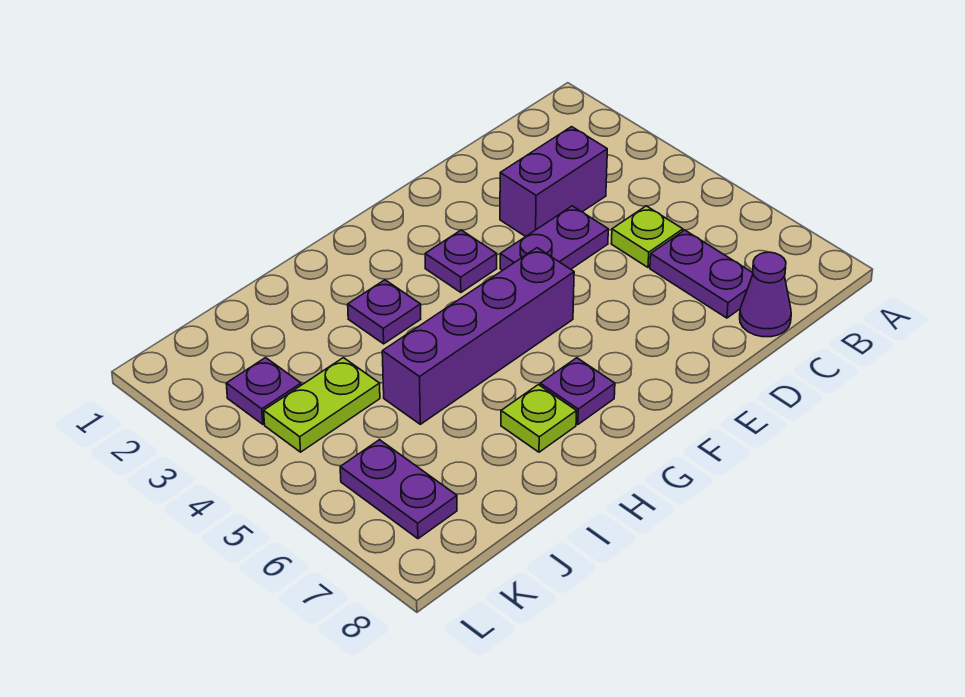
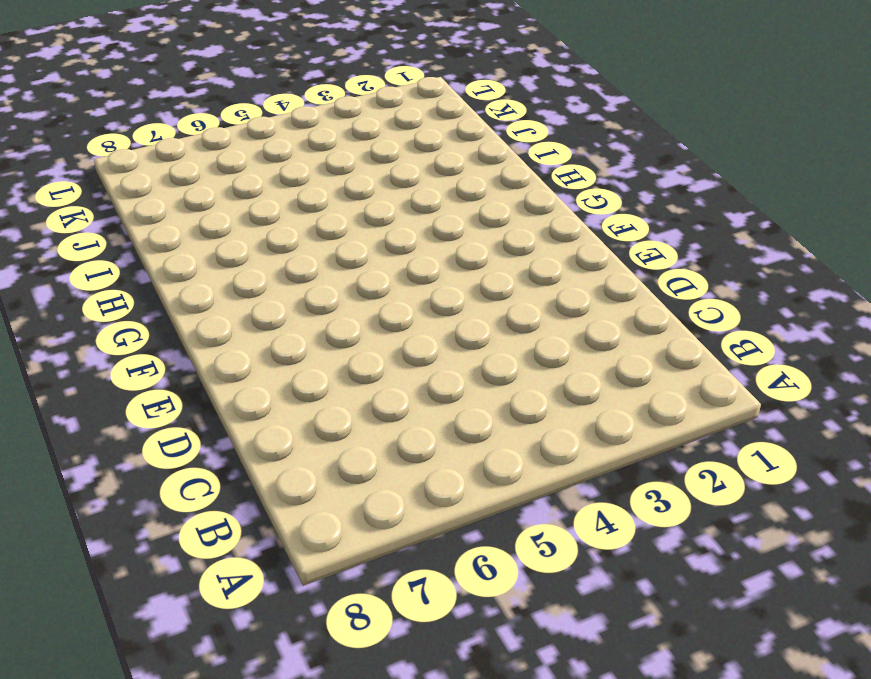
none -> purple brick C3:D3 level 1
none -> lime plate C5 level 1
none -> purple plate C6:C7 level 1

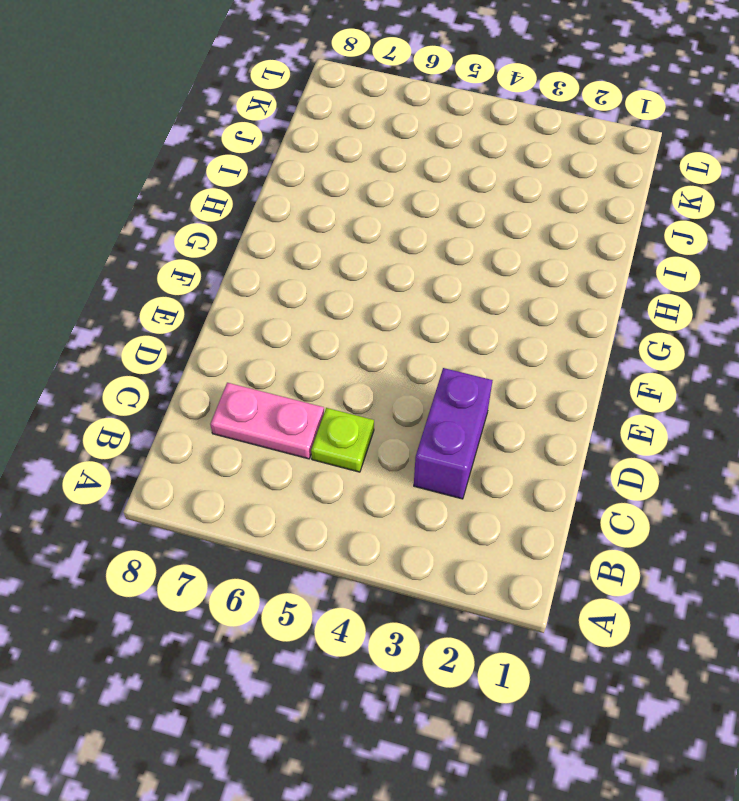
pink plate C6:C7 level 1 -> purple plate C6:C7 level 1
none -> purple cone C8 level 1
none -> purple plate D4:E4 level 1
none -> purple plate F3 level 1

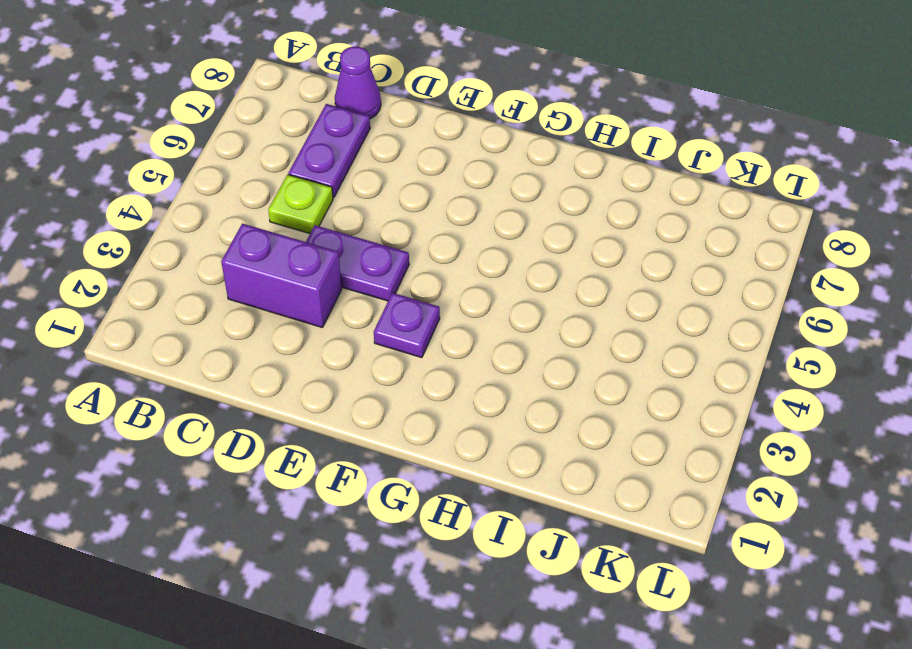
none -> purple brick F5:I5 level 1
none -> purple plate G7 level 1
none -> purple plate H3 level 1

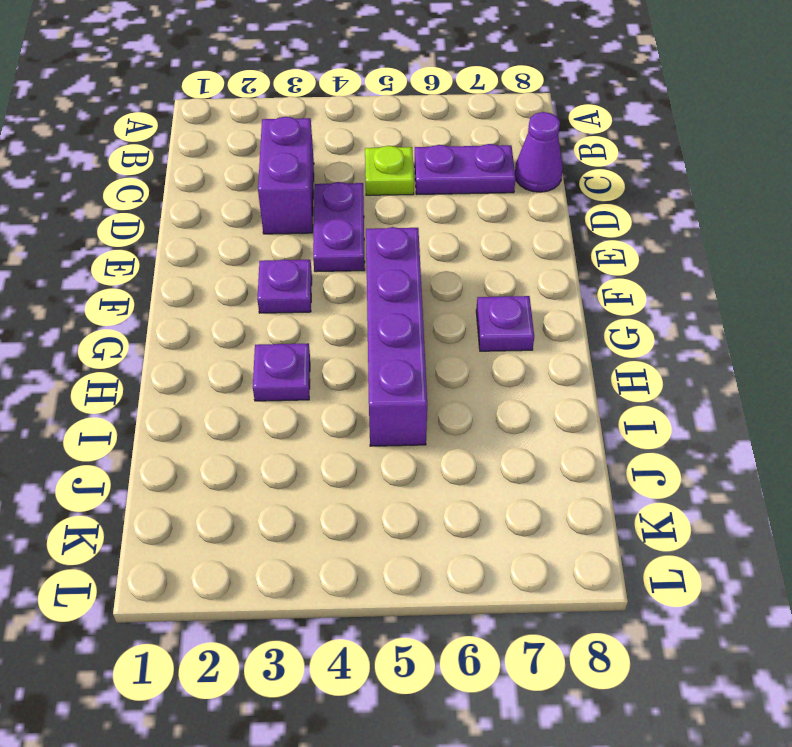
none -> lime plate H7 level 1
none -> lime plate J4:K4 level 1
none -> purple plate K3 level 1

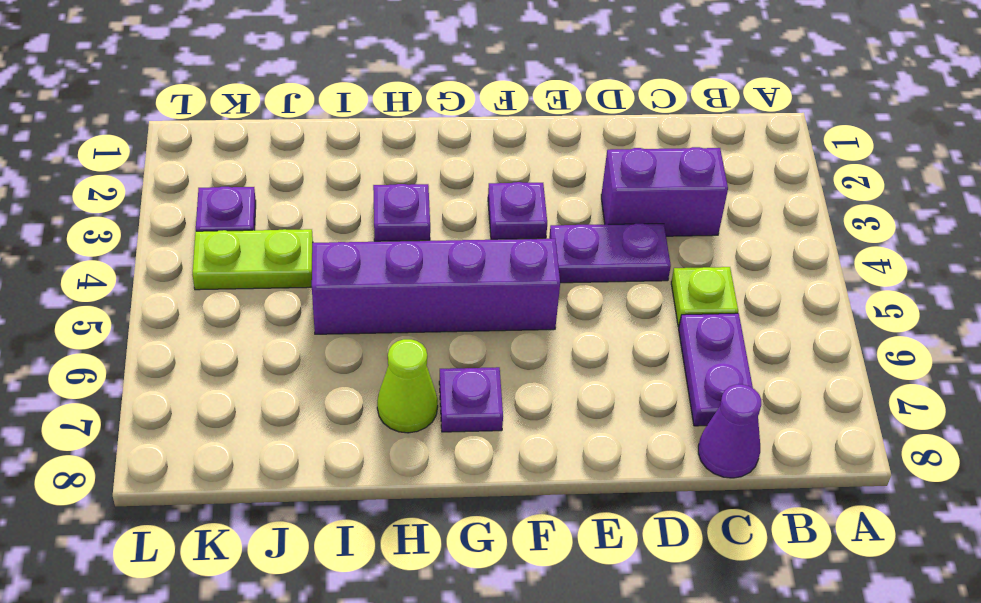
lime cone H7 level 1 -> lime plate H7 level 1
none -> purple plate K6:K7 level 1

